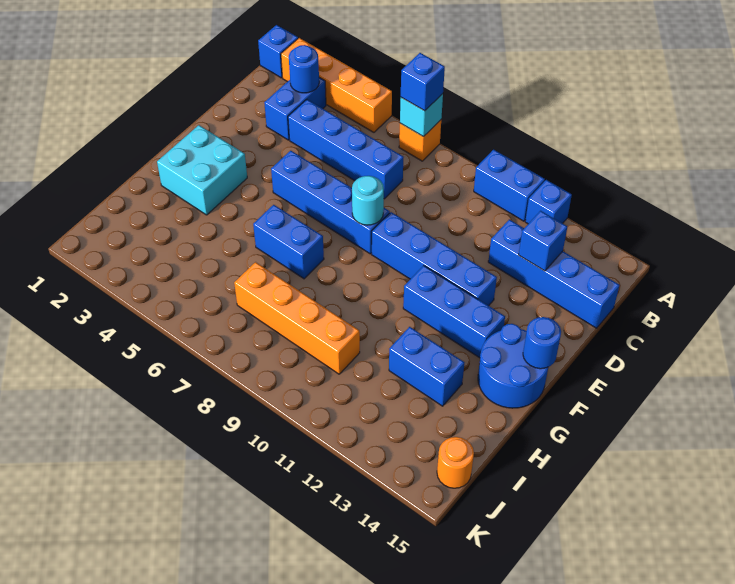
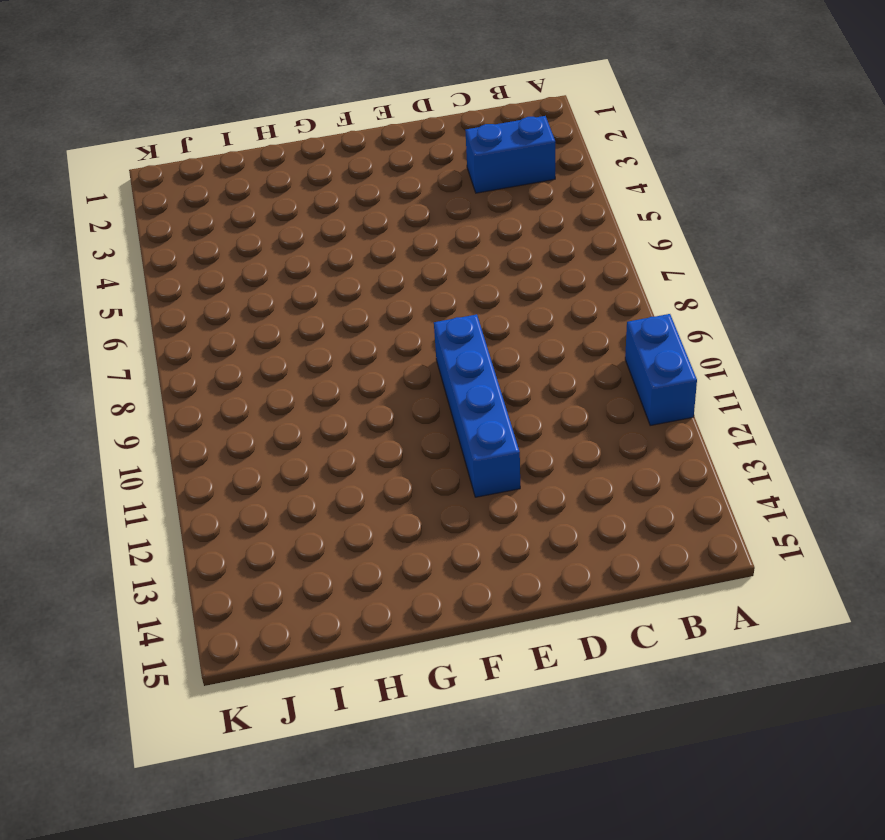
none -> blue brick A1 level 1
none -> orange brick A2:A5 level 1
none -> orange brick A7 level 1

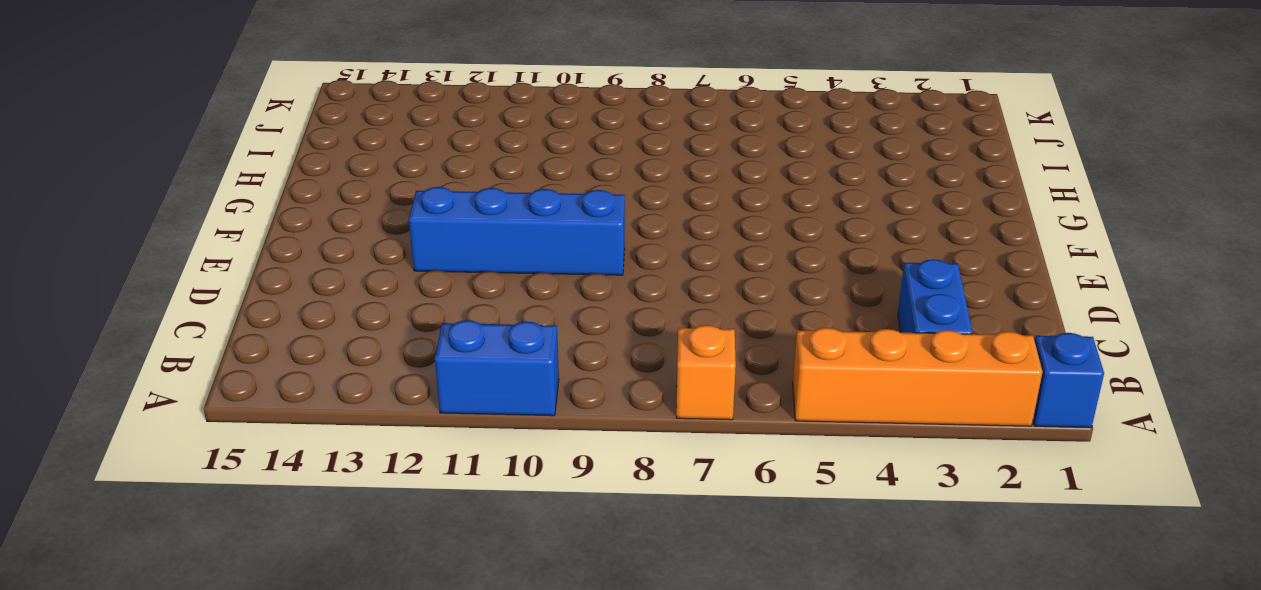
none -> blue brick A12 level 1
none -> blue brick C4:C7 level 1
none -> blue brick C12:C15 level 1

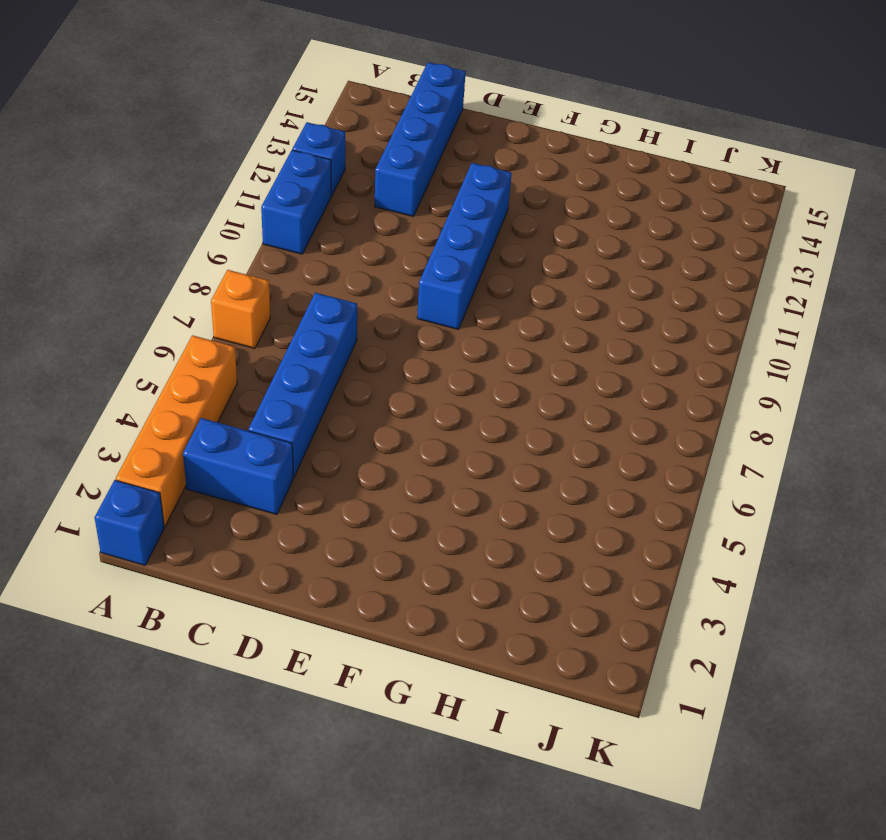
none -> blue brick E5:E8 level 1
none -> cyan brick F2:G3 level 1
none -> blue brick F11:F13 level 1

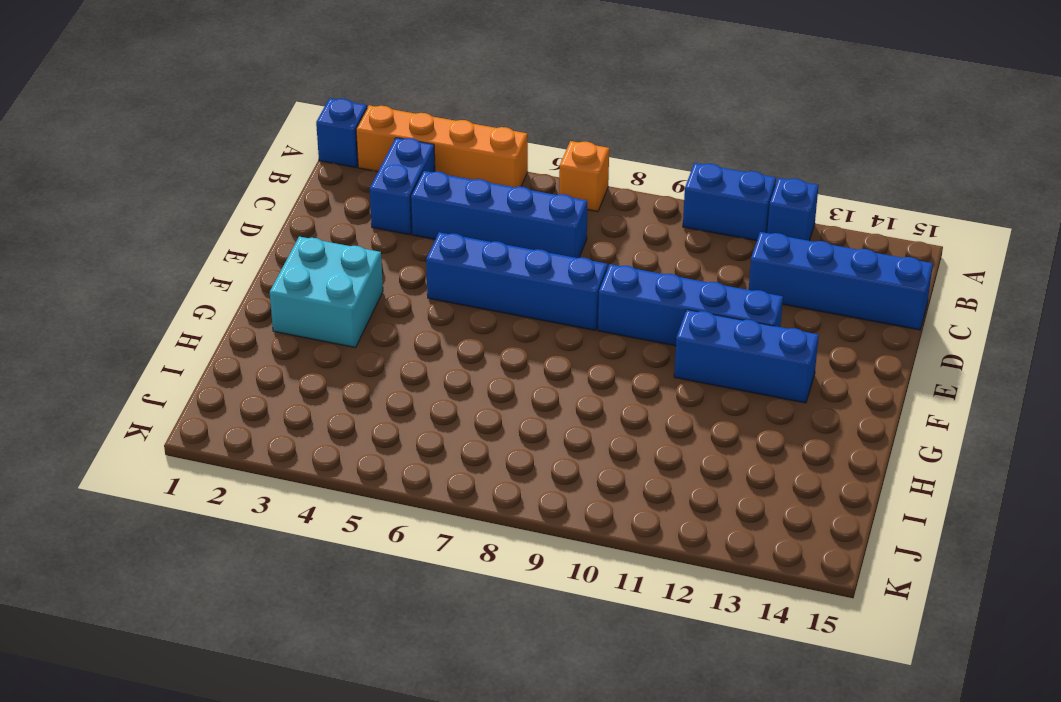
none -> blue round brick F14:G15 level 1
none -> blue brick G6:G7 level 1
none -> blue brick H12:H13 level 1

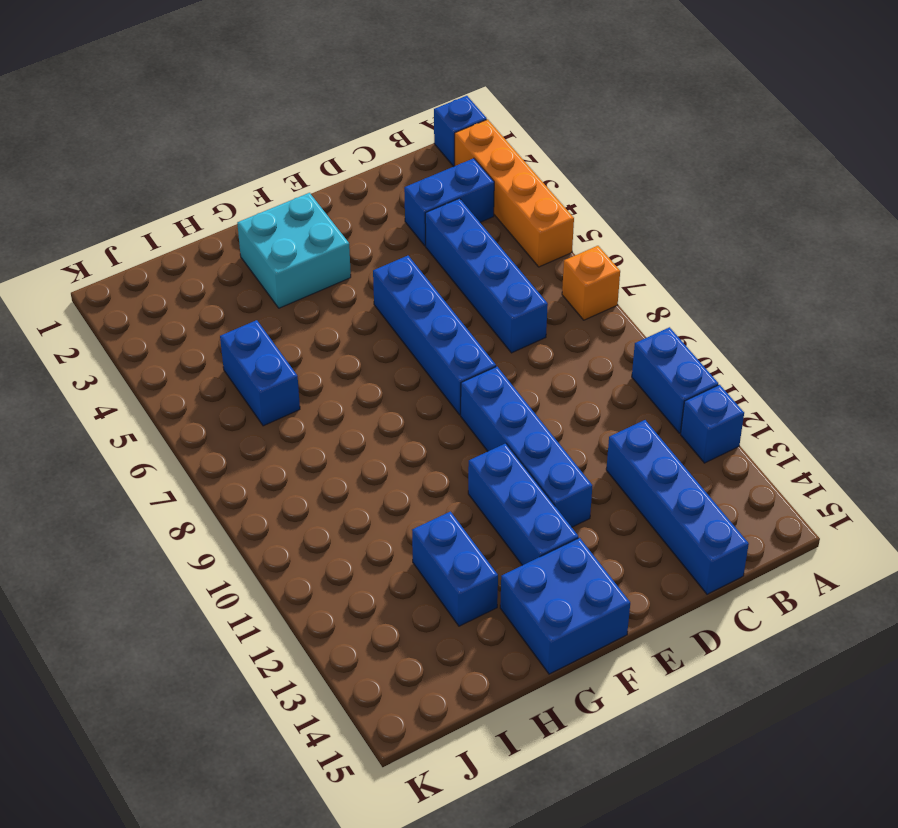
blue brick F14:G15 level 1 -> blue round brick F14:G15 level 1
blue brick I5:I6 level 1 -> blue brick G6:G7 level 1
none -> orange brick I7:I10 level 1
none -> orange round brick J15 level 1
none -> cyan brick A7 level 2

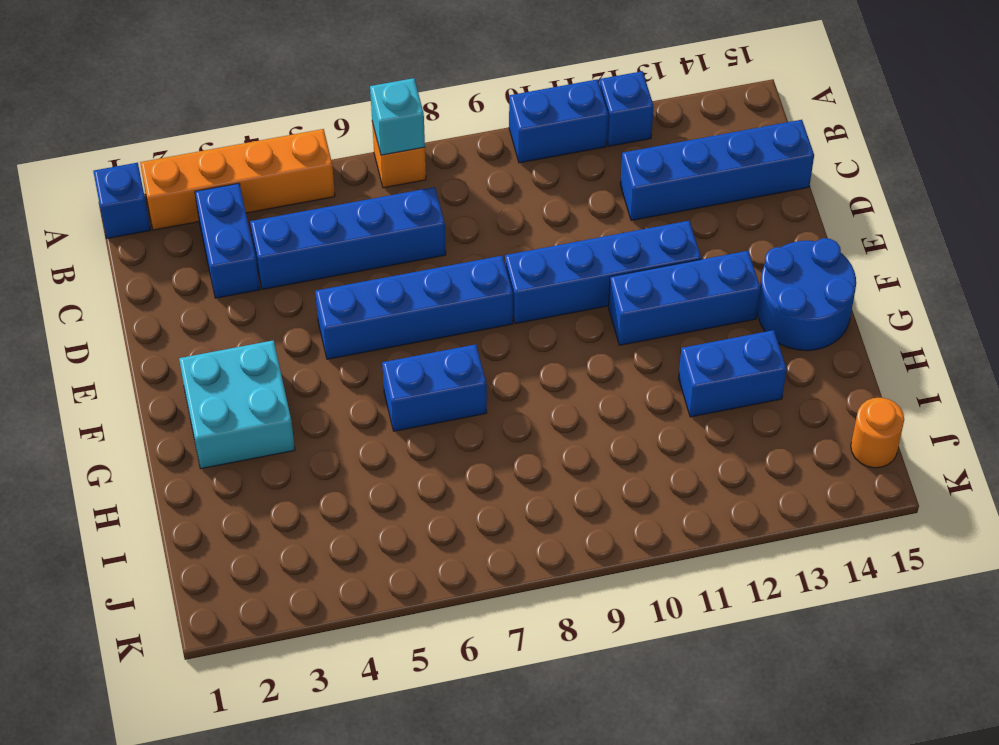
none -> orange brick I7:I10 level 1
none -> blue round brick B3 level 2
none -> blue brick C13 level 2

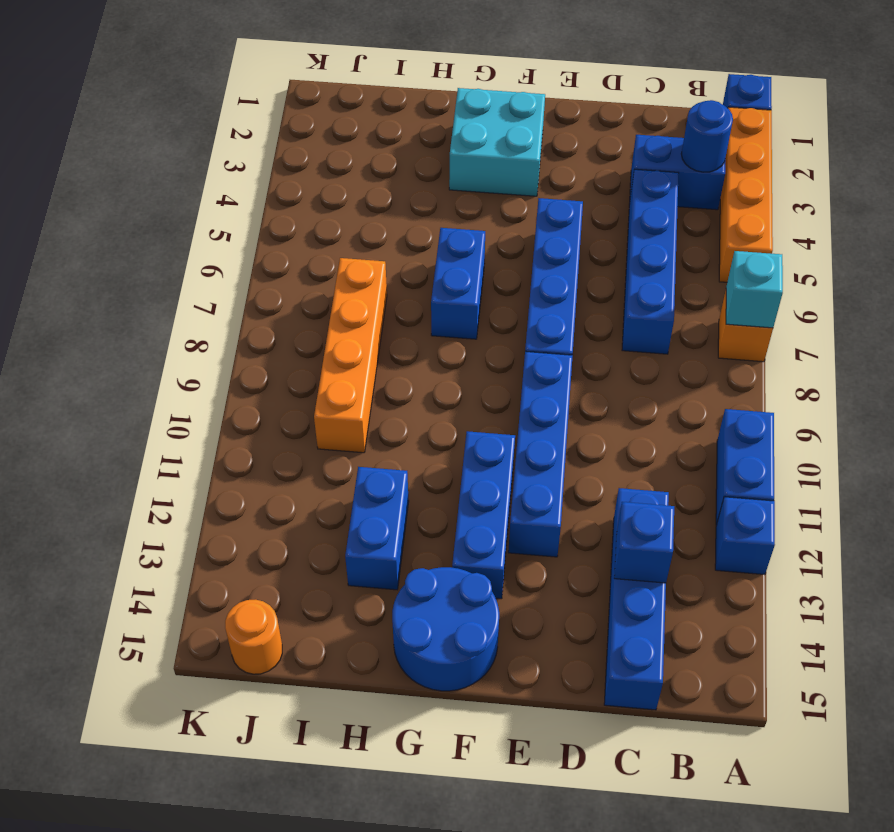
none -> cyan round brick E8 level 2
none -> blue round brick F15 level 2
none -> blue brick A7 level 3

